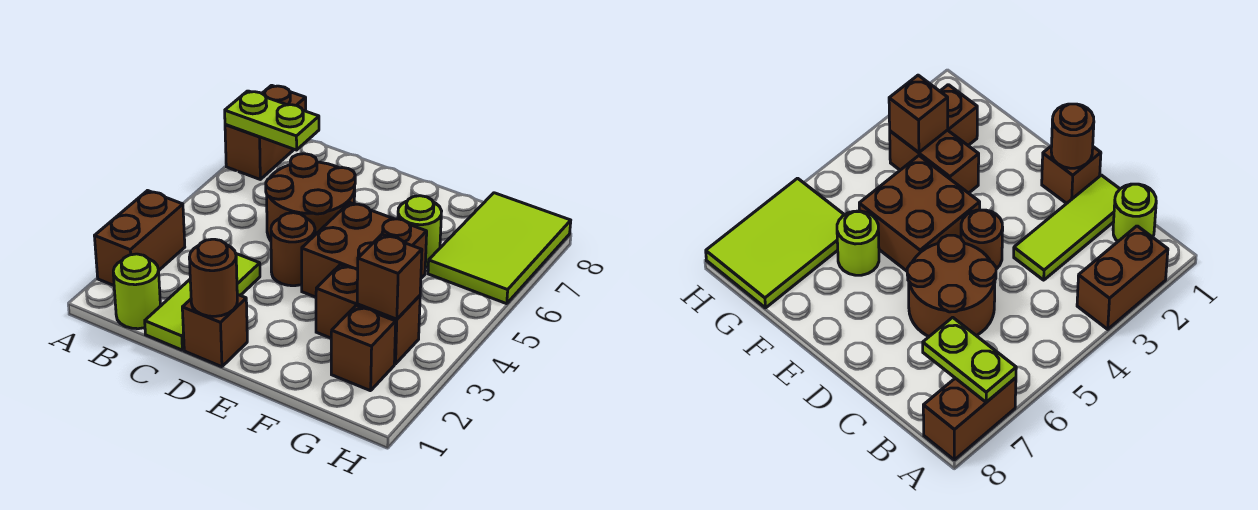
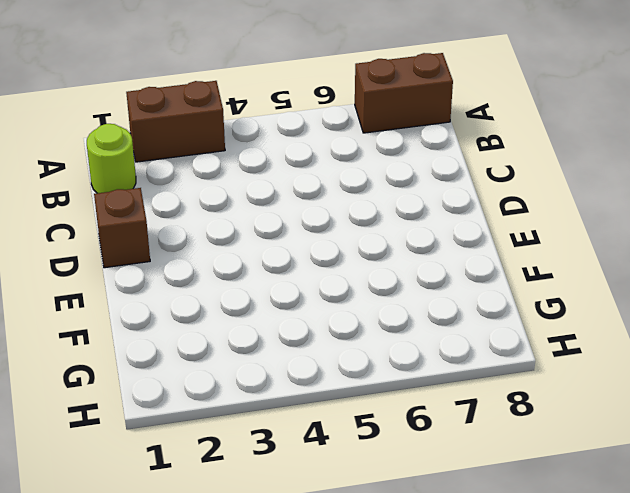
none -> lime tile C1:C3 level 1
none -> brown round brick C5:D6 level 1
none -> brown round brick D4 level 1

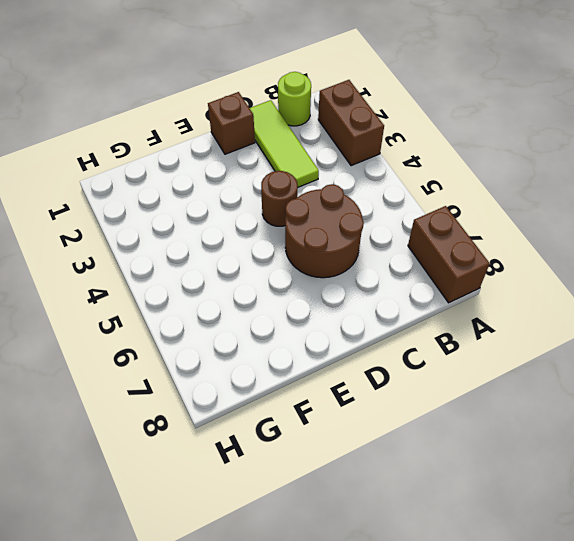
none -> brown brick E4:F5 level 1
none -> brown brick F3:G3 level 1
none -> lime round brick F6 level 1

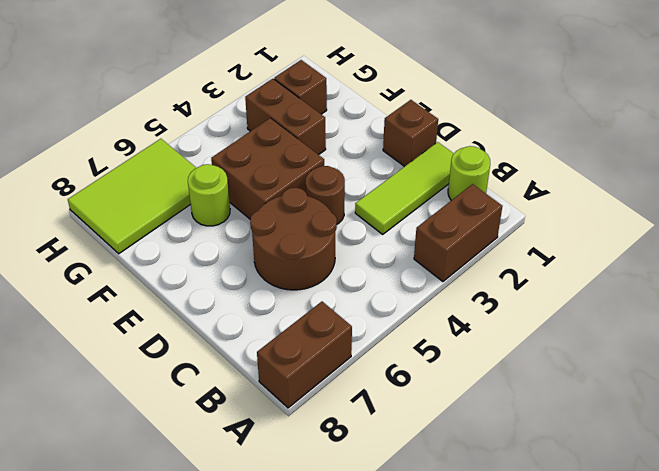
none -> lime plate A7:B7 level 2
none -> brown round brick D1 level 2
none -> brown brick G3 level 2

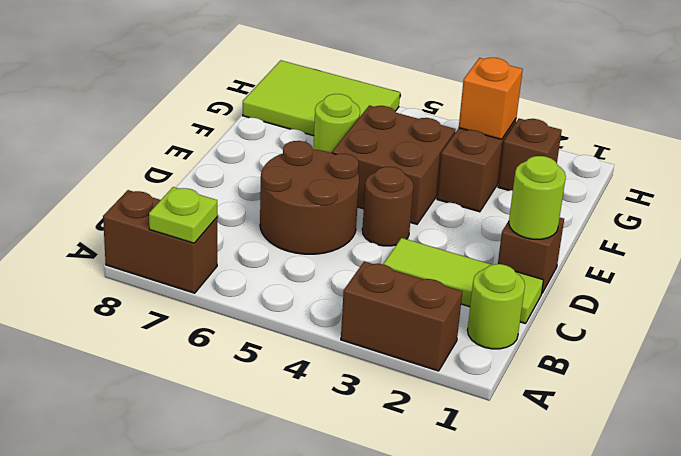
lime plate A7 level 2 -> lime plate A7:B7 level 2
lime round brick D1 level 2 -> brown round brick D1 level 2
orange brick G3 level 2 -> brown brick G3 level 2

